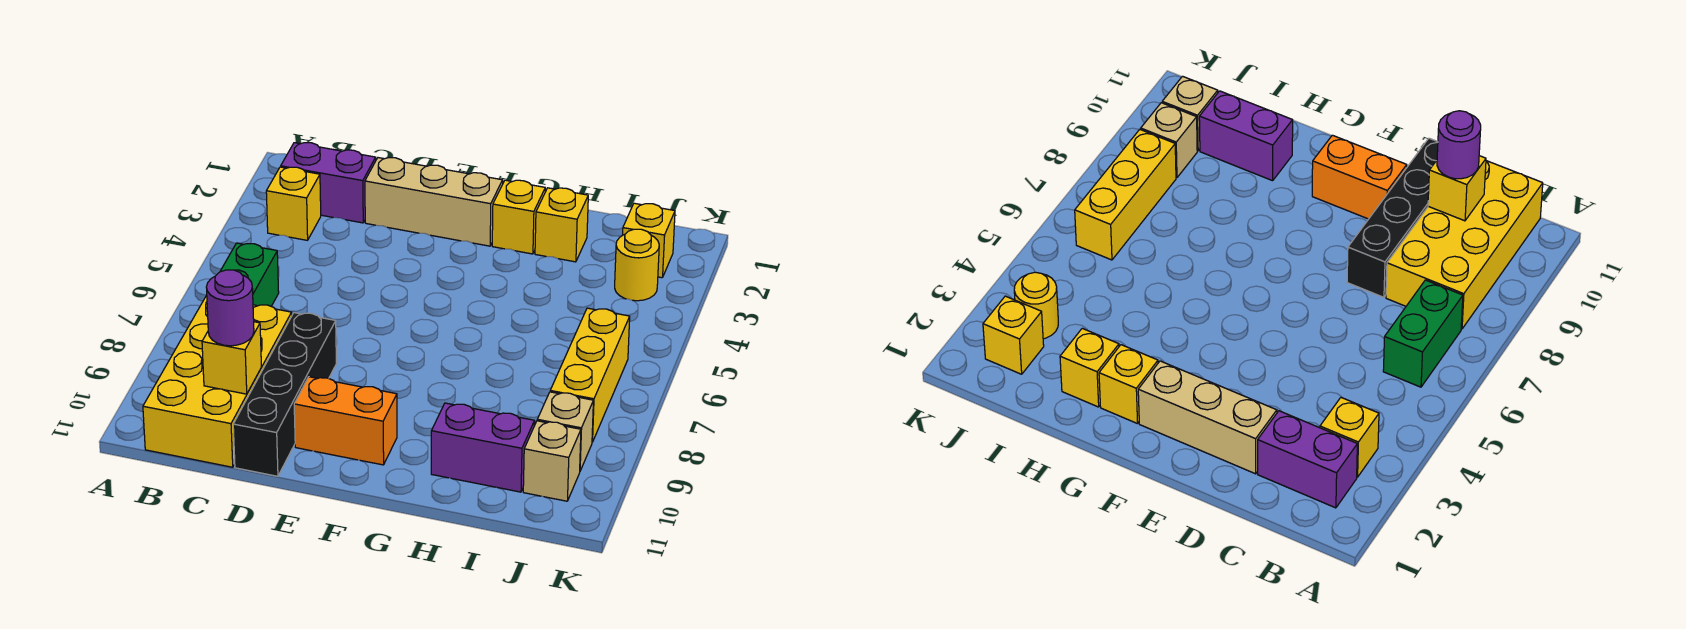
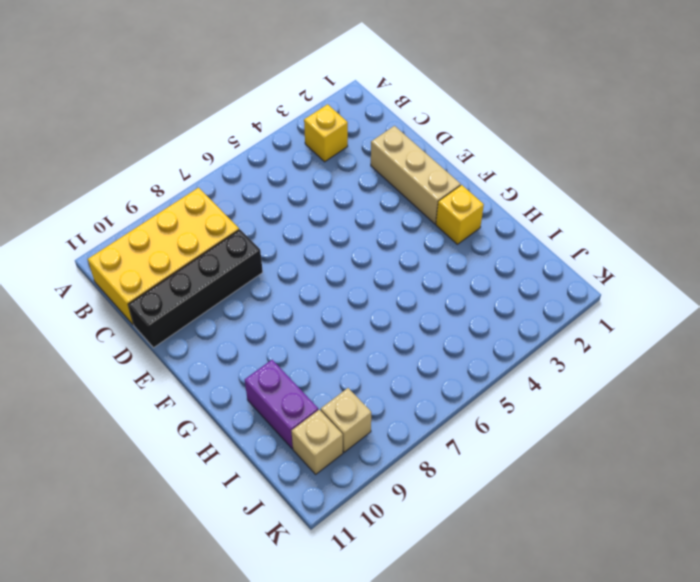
none -> purple brick B2:C2 level 1
none -> green brick B6:B7 level 1
none -> orange brick E10:F10 level 1

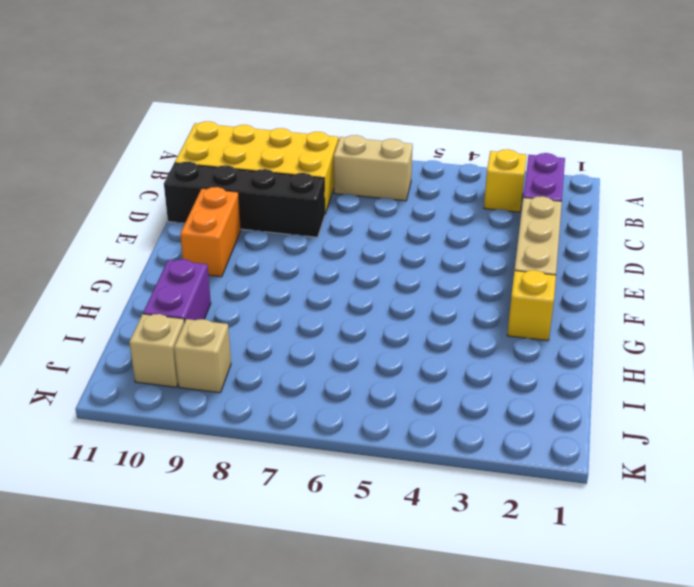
tan brick B6:B7 level 1 -> green brick B6:B7 level 1
none -> yellow brick H2 level 1
none -> yellow brick J2 level 1
none -> yellow round brick J3 level 1

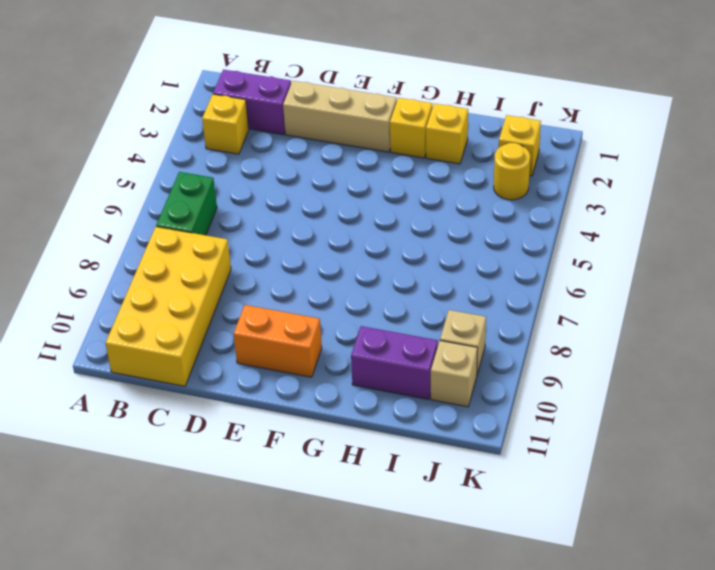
none -> black brick D8:D11 level 1
none -> yellow brick J6:J8 level 1
none -> yellow brick C10 level 2

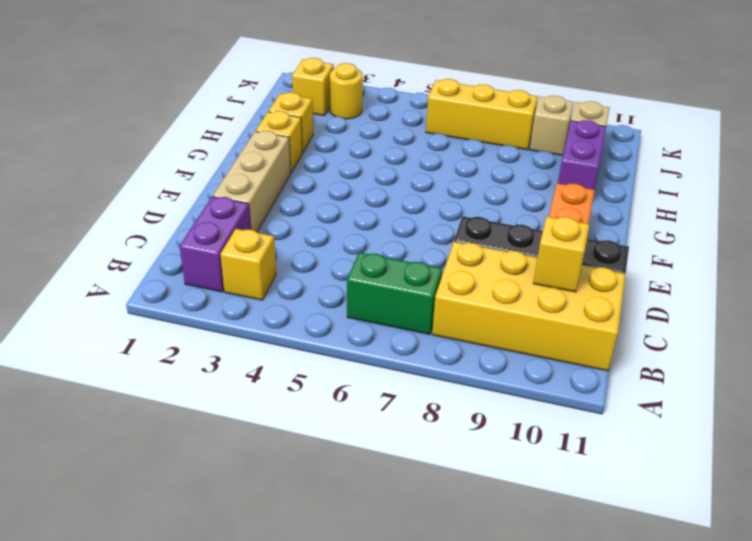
none -> purple round brick C10 level 3

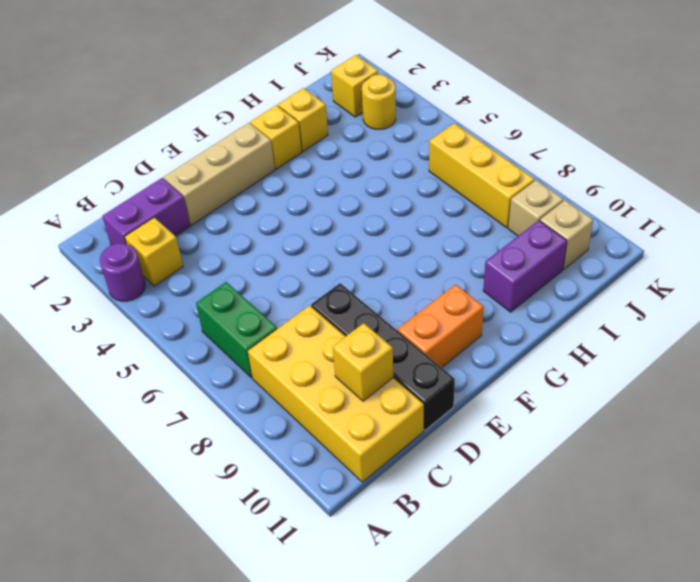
purple round brick A3 level 1 -> purple round brick C10 level 3

